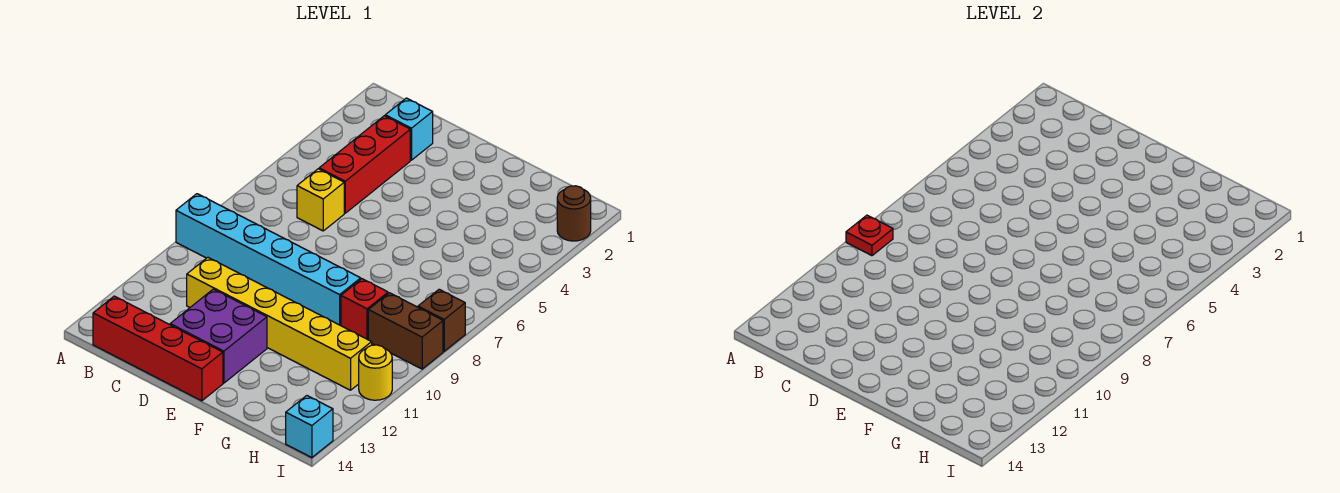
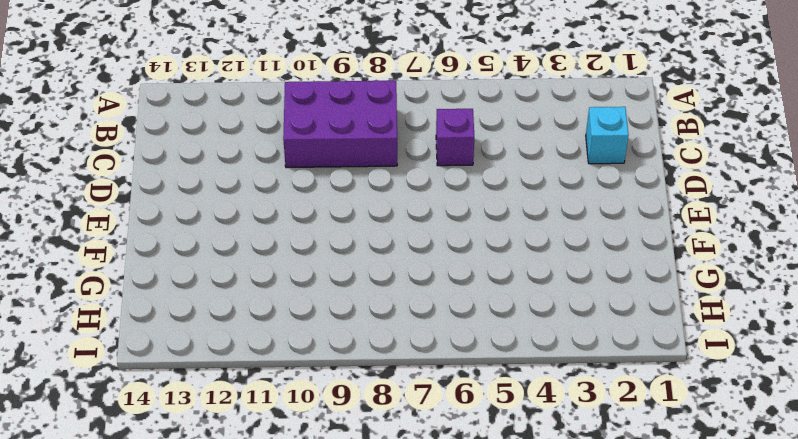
purple brick B8:C10 level 1 -> cyan brick A9:F9 level 1
purple brick C6 level 1 -> yellow brick C6 level 1
none -> red brick B14:E14 level 1
none -> red brick C3:C5 level 1
none -> yellow brick C11:H11 level 1

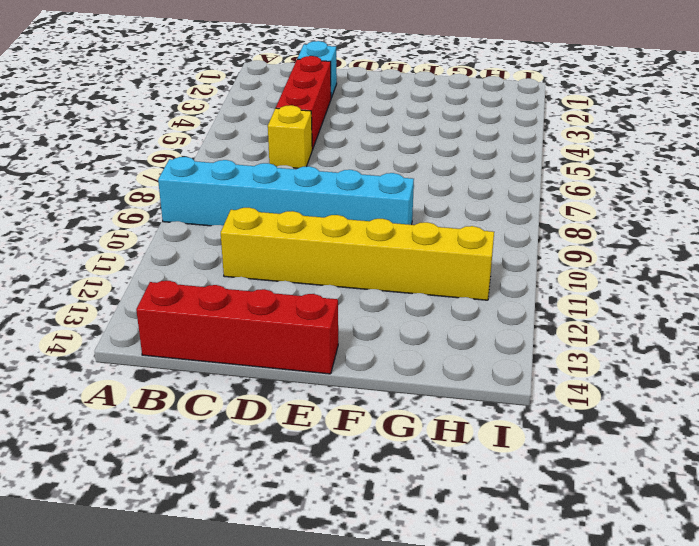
none -> purple brick D12:E13 level 1
none -> red brick G9 level 1
none -> brown brick H9:I9 level 1

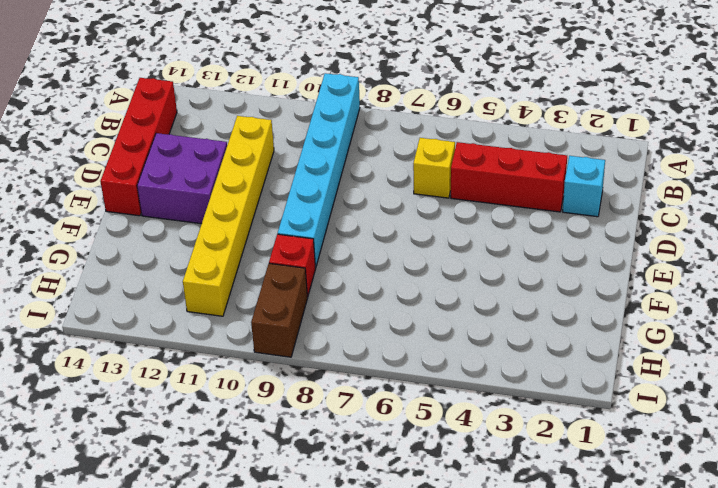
none -> brown round brick I2 level 1
none -> brown brick I8 level 1
none -> yellow round brick I11 level 1

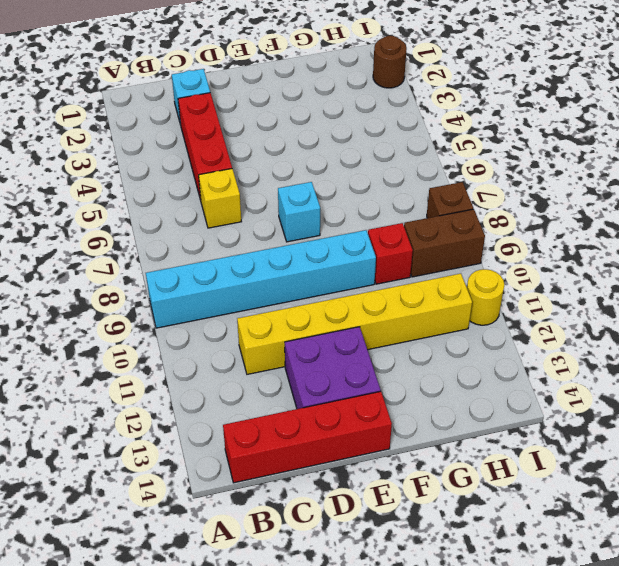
cyan brick E7 level 1 -> cyan brick I14 level 1
none -> red plate A9 level 2

